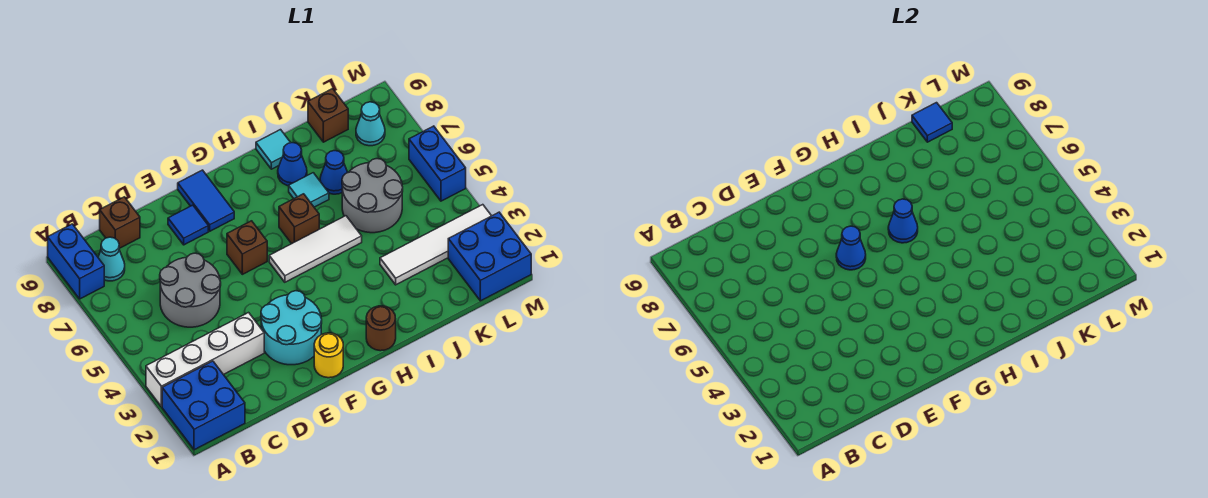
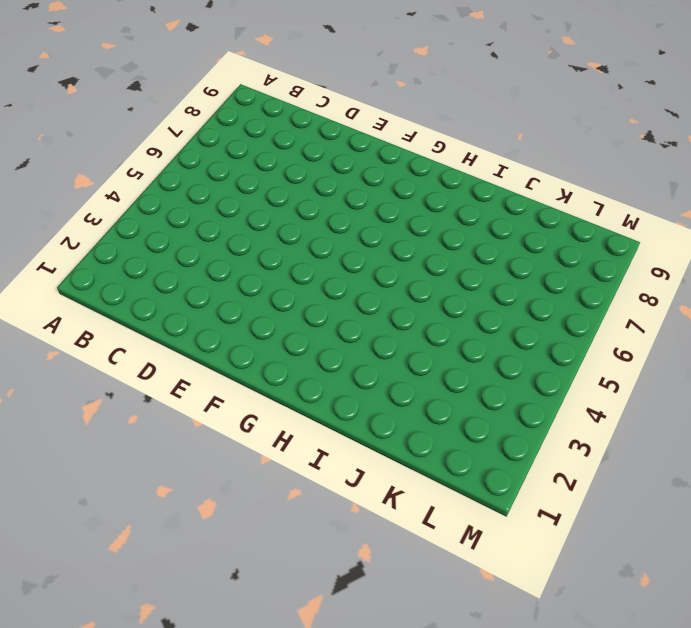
none -> blue brick A1:B2 level 1
none -> white brick A3:D3 level 1
none -> blue brick A8:A9 level 1

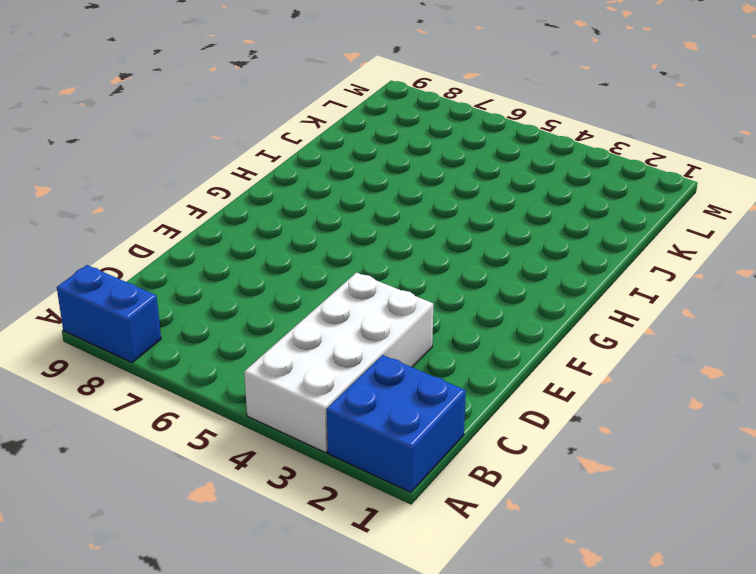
white brick A3:D4 level 1 -> white brick A3:D3 level 1
none -> cyan cone B8 level 1
none -> grey round brick C5:D6 level 1
none -> brown brick C9 level 1

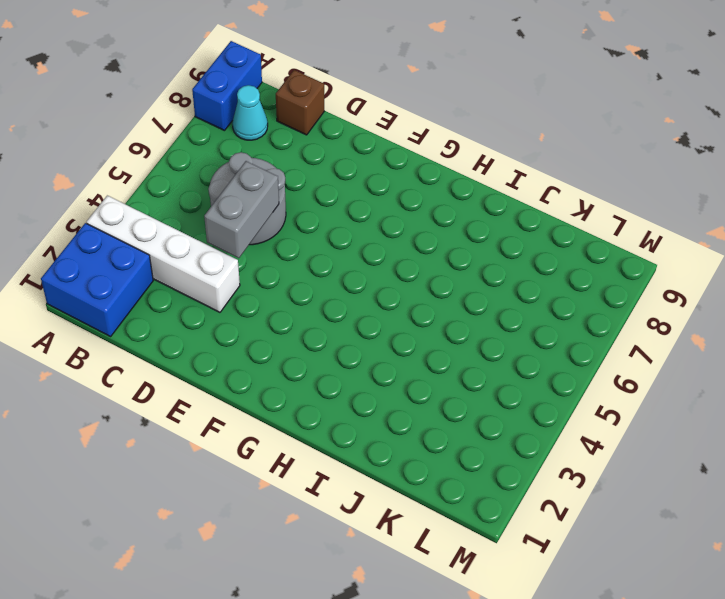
grey brick D4:D5 level 2 -> none
none -> cyan round brick E2:F3 level 1
none -> blue tile E8 level 1
none -> yellow round brick F1 level 1

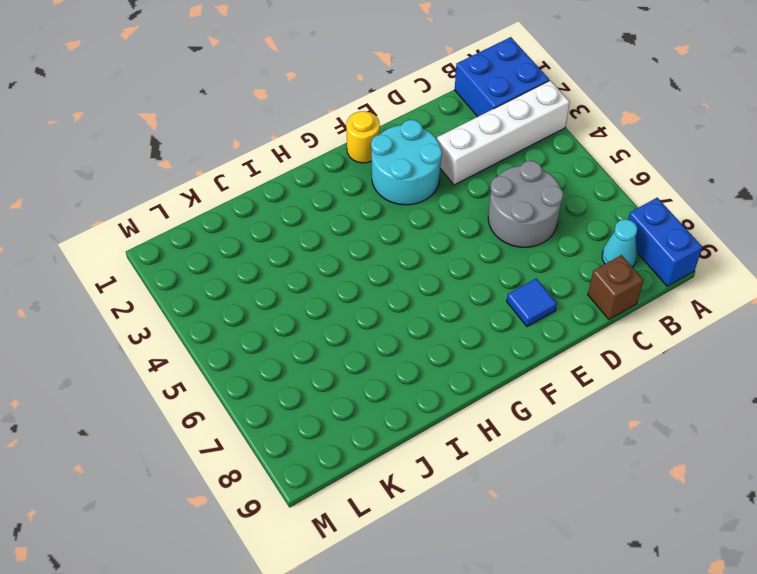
none -> brown brick F6 level 1
none -> blue tile F8:F9 level 1
none -> white tile G5:I5 level 1

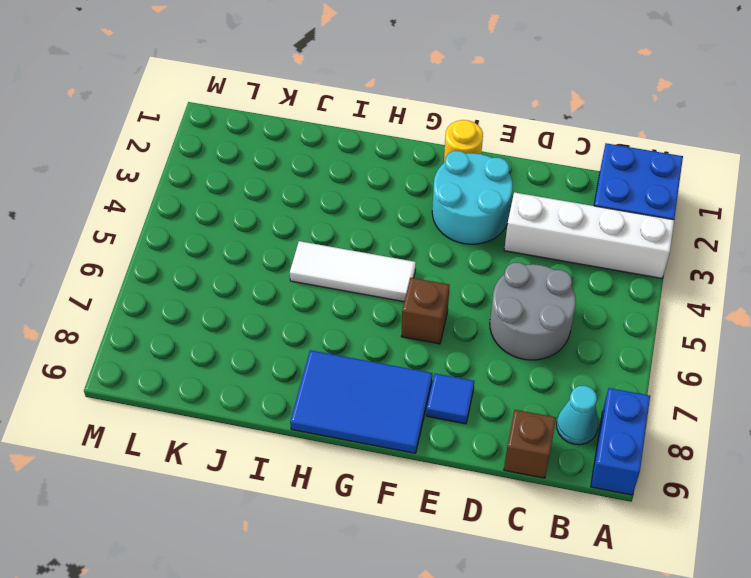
blue tile F8:H9 level 1 -> blue tile F8:F9 level 1
none -> brown round brick H1 level 1
none -> brown brick H6 level 1
none -> cyan tile I7 level 1

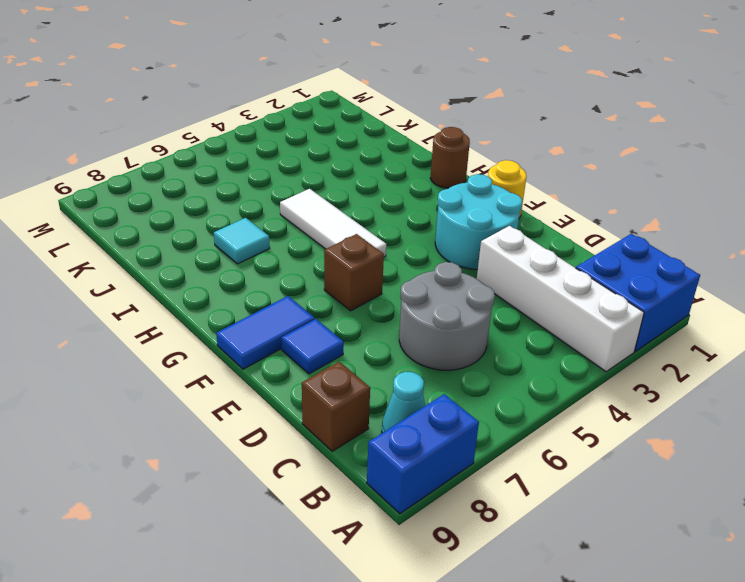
none -> brown brick H6 level 1
none -> blue cone I8 level 1
none -> cyan tile I9 level 1

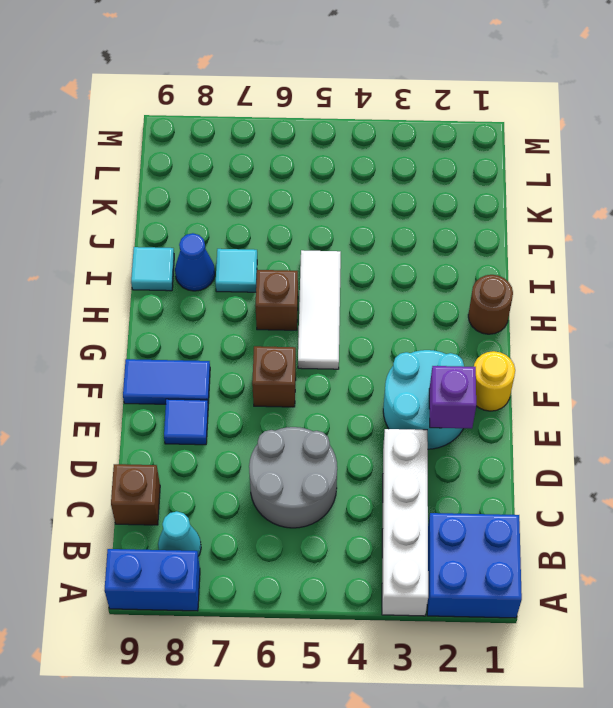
purple brick E2 level 2 -> none
none -> white tile J3:M3 level 1
none -> grey round brick J5:K6 level 1
none -> blue cone J7 level 1

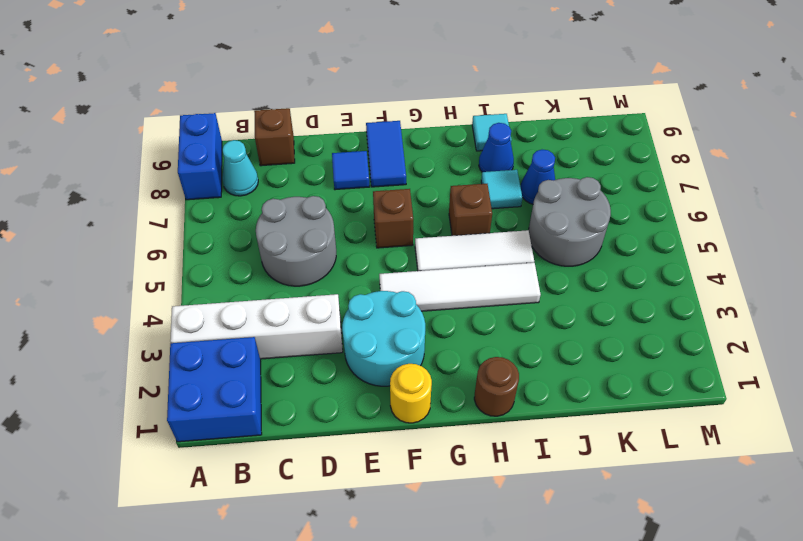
white tile F4:I4 level 1 -> white tile J3:M3 level 1
none -> brown brick K9 level 1
none -> blue brick L1:M2 level 1
none -> cyan cone L8 level 1

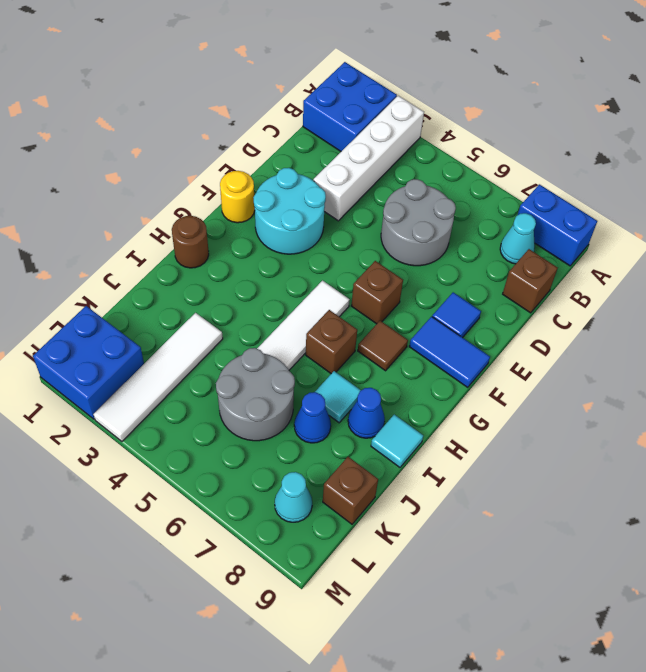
brown tile G7 level 1 -> none
none -> blue brick M5:M6 level 1
none -> blue cone F6 level 2
none -> blue cone H6 level 2

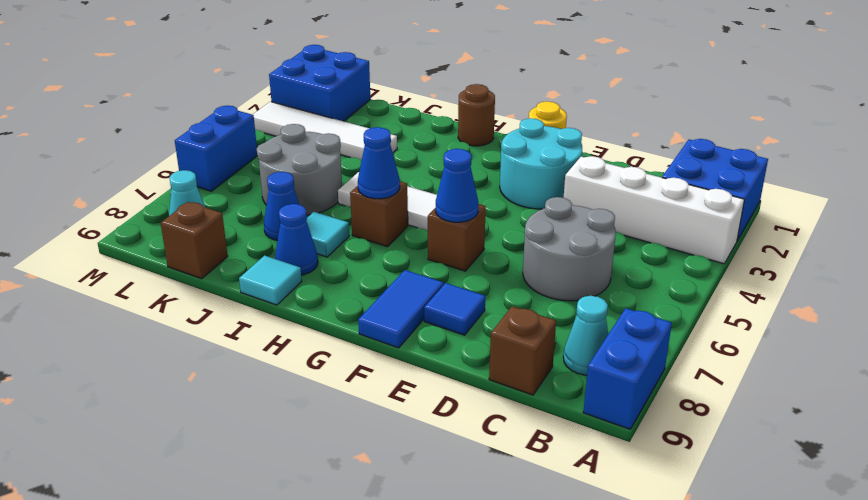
none -> blue tile K9 level 2

